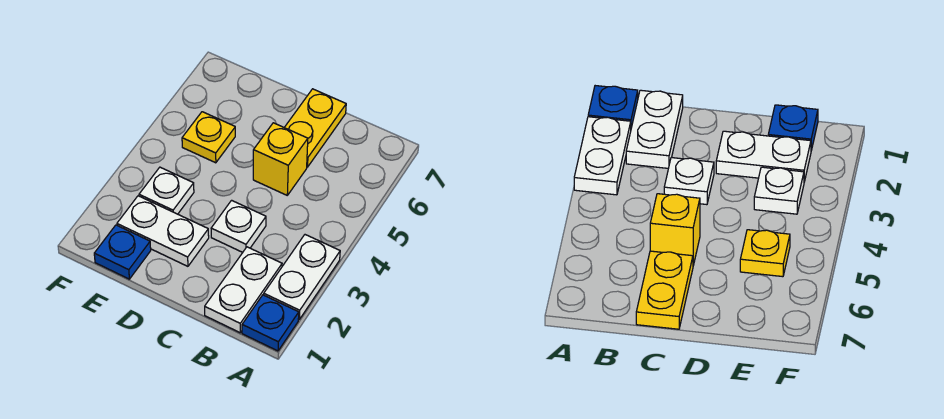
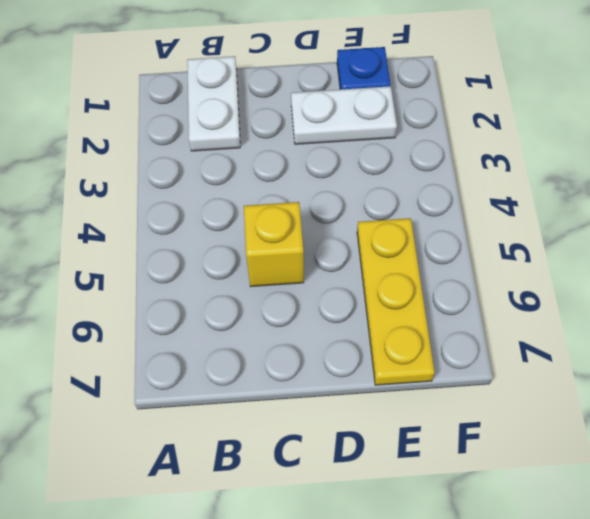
yellow plate E5:E7 level 1 -> yellow plate E5 level 1
none -> blue plate A1 level 1
none -> white plate A2:A3 level 1

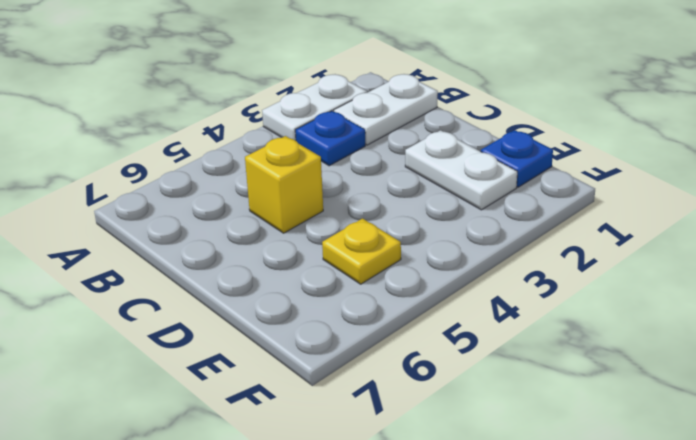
blue plate B3 level 1 -> blue plate A1 level 1
none -> white plate C3 level 1
none -> yellow plate C6:C7 level 1

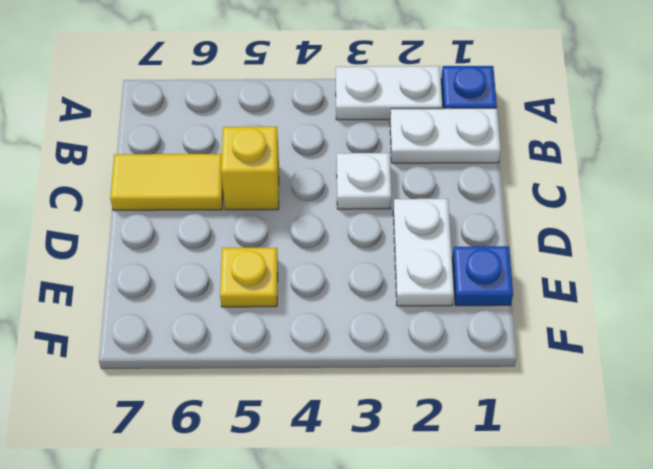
yellow tile C6:C7 level 1 -> yellow plate C6:C7 level 1
none -> white plate E3 level 1

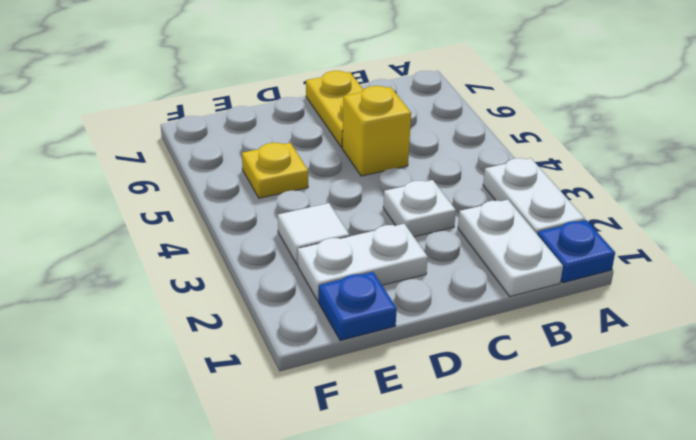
white tile E3 level 1 -> white plate E3 level 1

